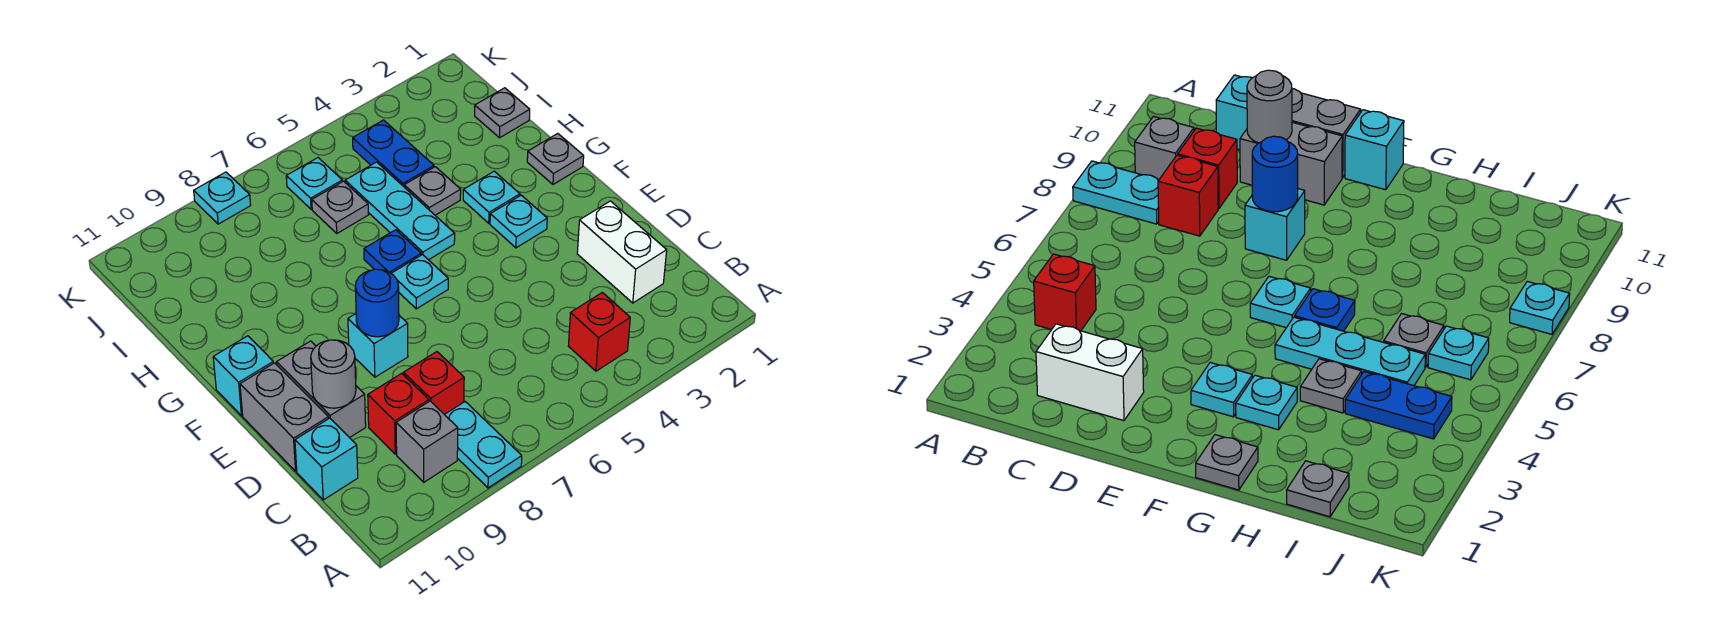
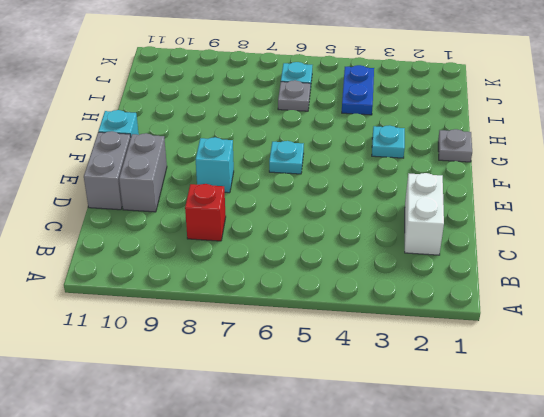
none -> cyan plate A8:B8 level 1
none -> red brick B4 level 1
none -> grey brick B9 level 1

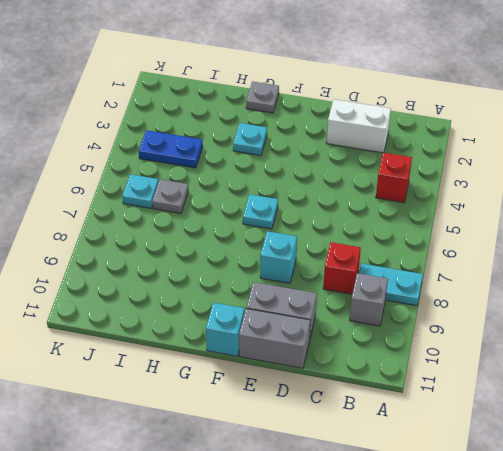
none -> red brick C9 level 1
none -> cyan brick C11 level 1
none -> cyan plate F3 level 1

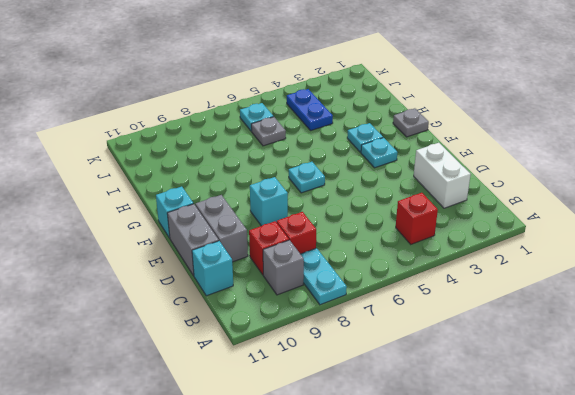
none -> cyan plate G5:I5 level 1
none -> blue plate G6 level 1
none -> grey plate H4 level 1

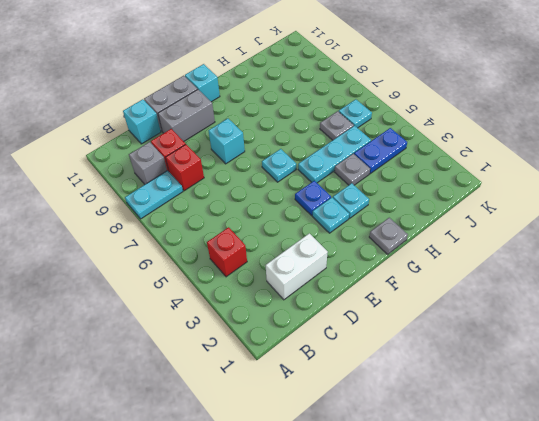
blue plate F4 level 1 -> blue plate G6 level 1
none -> grey plate I1 level 1
none -> cyan plate K8 level 1
none -> grey round brick D10 level 2

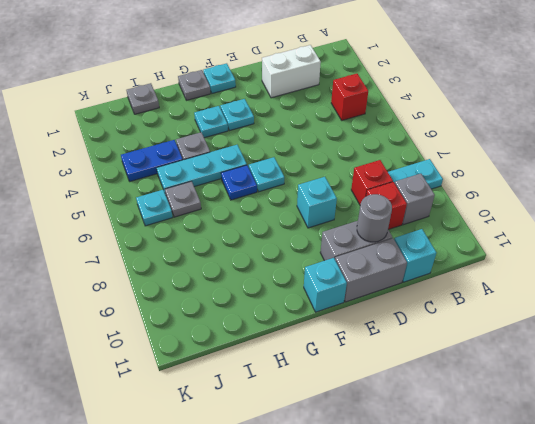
cyan plate F1 level 1 -> cyan plate K8 level 1
none -> blue round brick E8 level 2

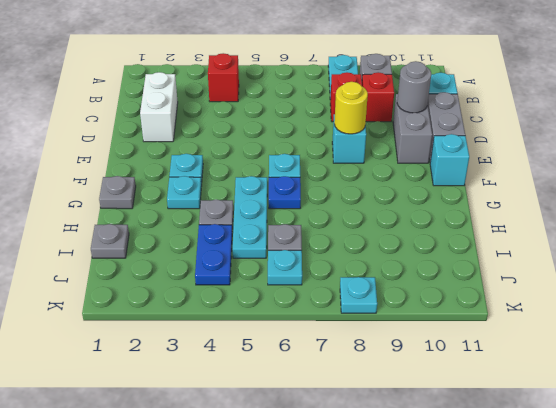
yellow round brick E8 level 2 -> blue round brick E8 level 2

